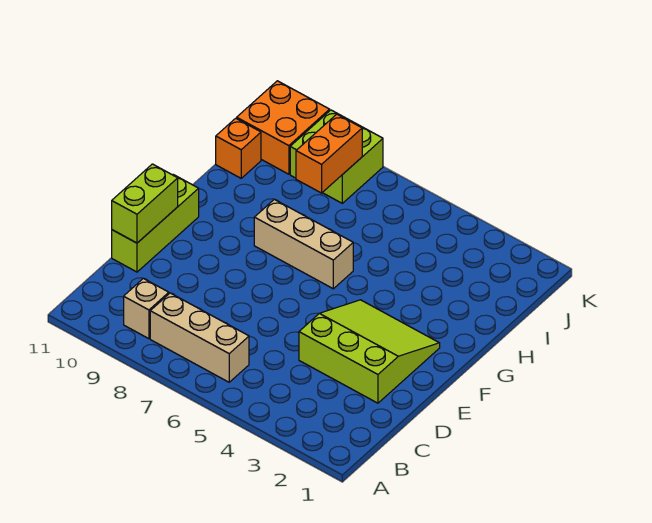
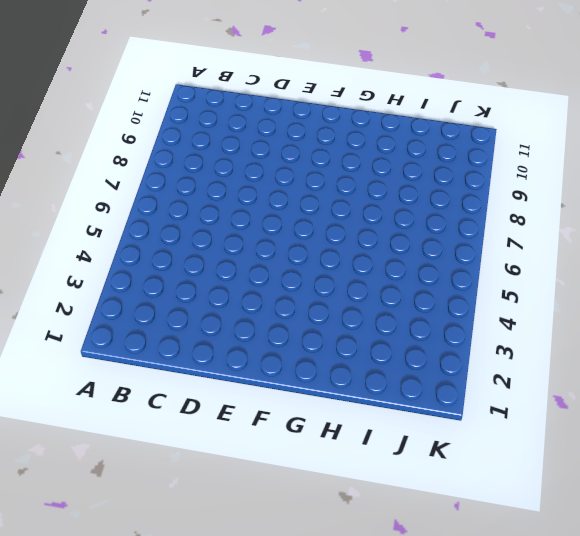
none -> tan brick B6:B8 level 1
none -> tan brick B9 level 1

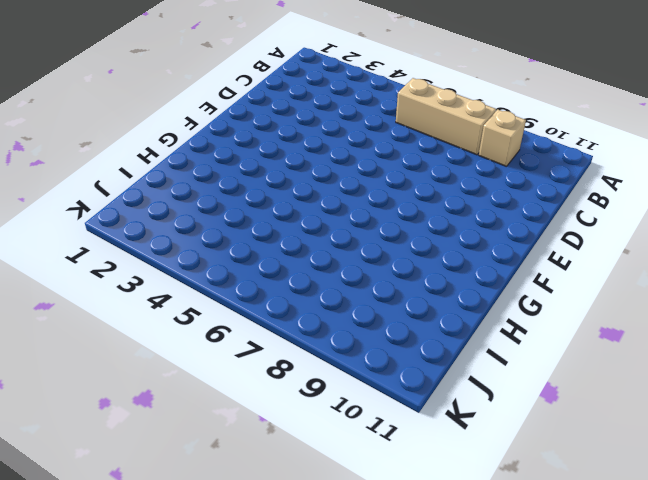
none -> lime slope D2:F4 level 1 top D
none -> lime brick D11:F11 level 1

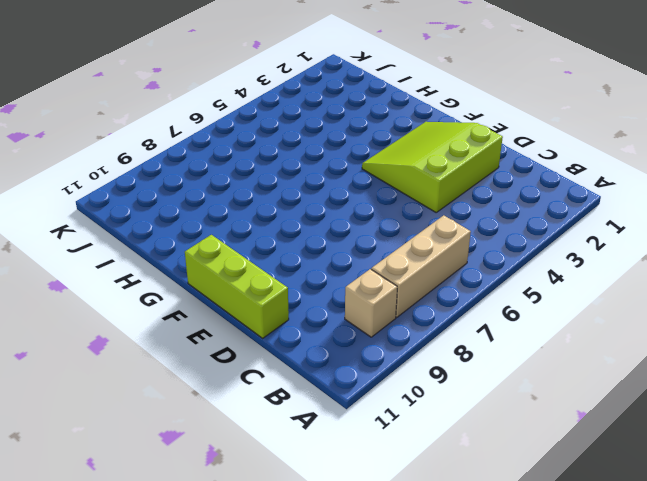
none -> tan brick G6:G8 level 1
none -> orange brick I11 level 1

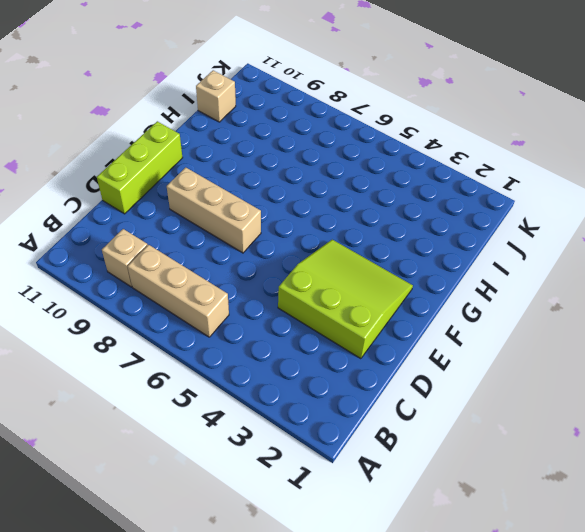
tan brick E7:E9 level 1 -> tan brick G6:G8 level 1
tan brick I11 level 1 -> orange brick I11 level 1
none -> lime brick J8:K9 level 1
none -> orange brick J10:K11 level 1

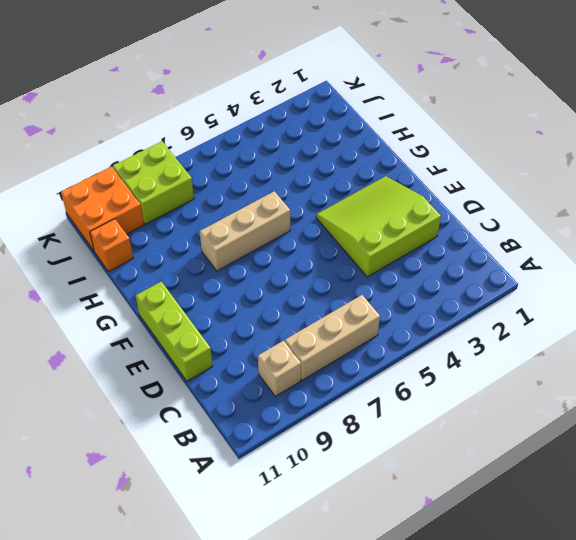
none -> lime brick D11:E11 level 2
none -> orange brick I8:J8 level 2

